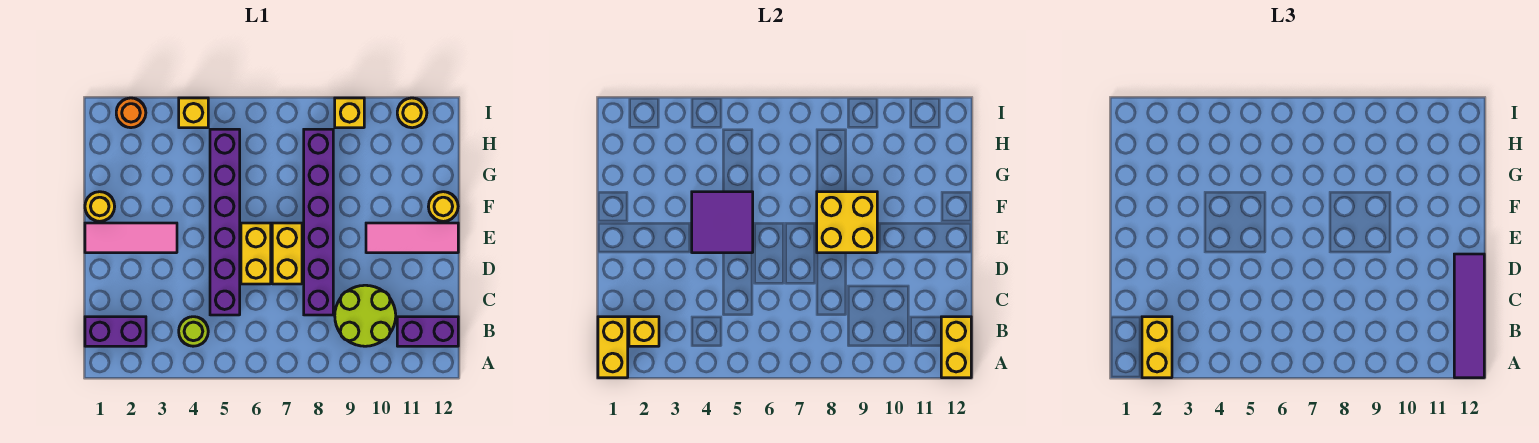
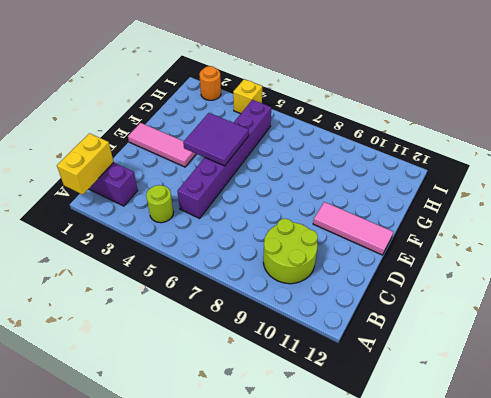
none -> purple brick B11:B12 level 1
none -> purple brick C8:H8 level 1
none -> yellow brick D6:E6 level 1

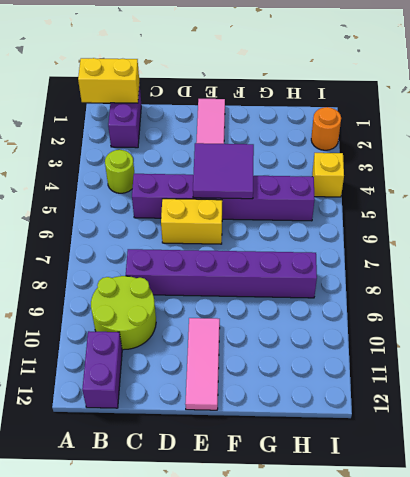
none -> yellow brick D7:E7 level 1
none -> yellow round brick F1 level 1
none -> yellow round brick F12 level 1

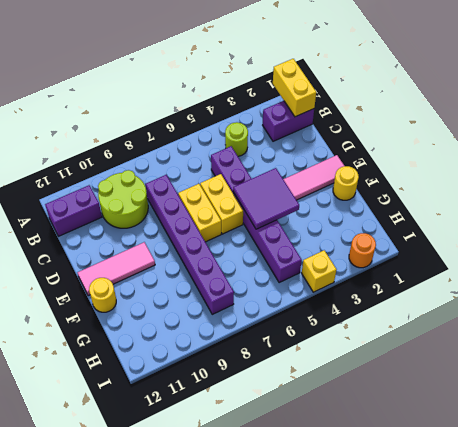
none -> yellow brick I9 level 1
none -> yellow round brick I11 level 1
none -> yellow brick A12:B12 level 2

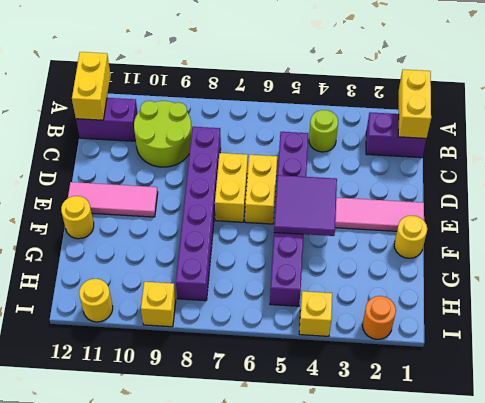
none -> yellow brick B2 level 2
none -> yellow brick E8:F9 level 2
none -> yellow brick A2:B2 level 3

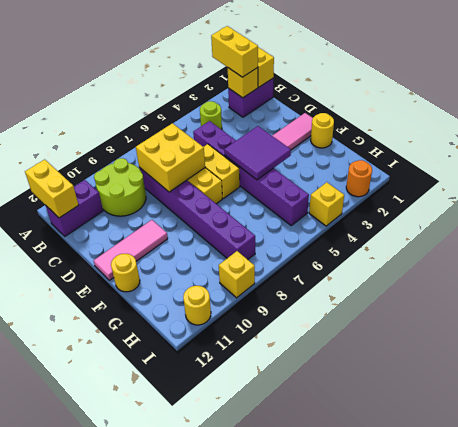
yellow brick C7:D8 level 2 -> yellow brick E8:F9 level 2
none -> purple tile A12:D12 level 3

